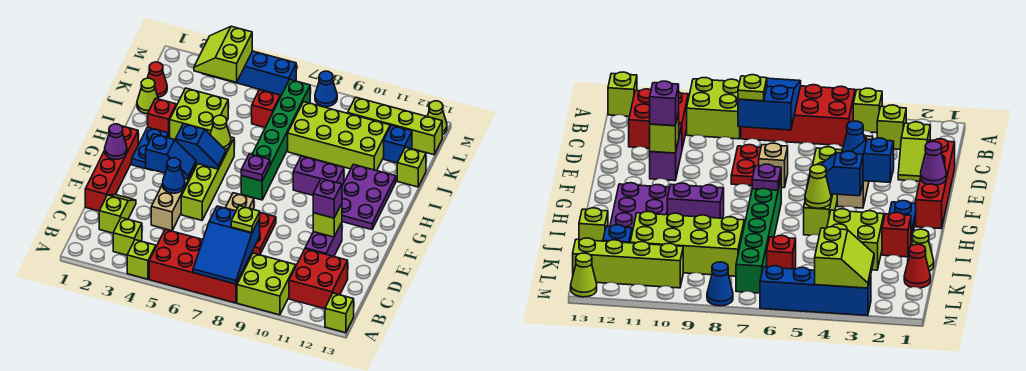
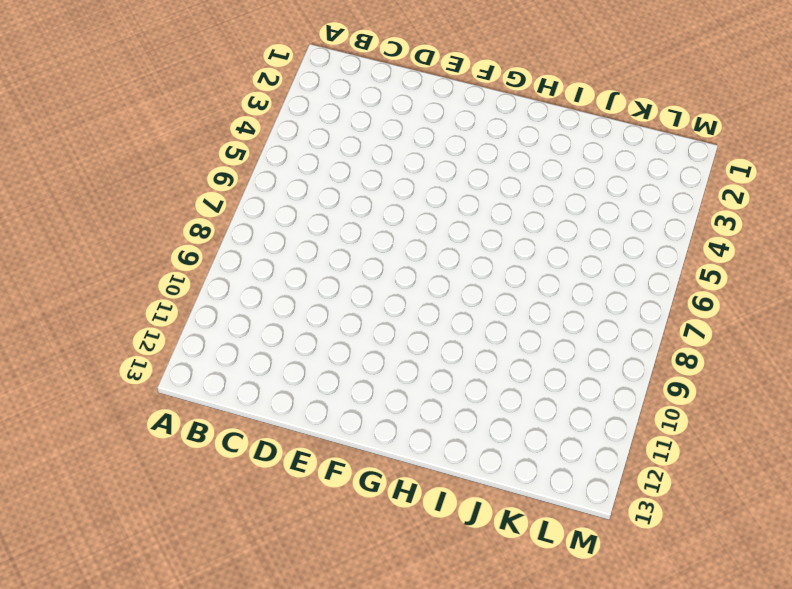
none -> lime brick A4 level 1
none -> red brick A5:B8 level 1
none -> lime brick A9:B10 level 1
none -> lime brick A13 level 1

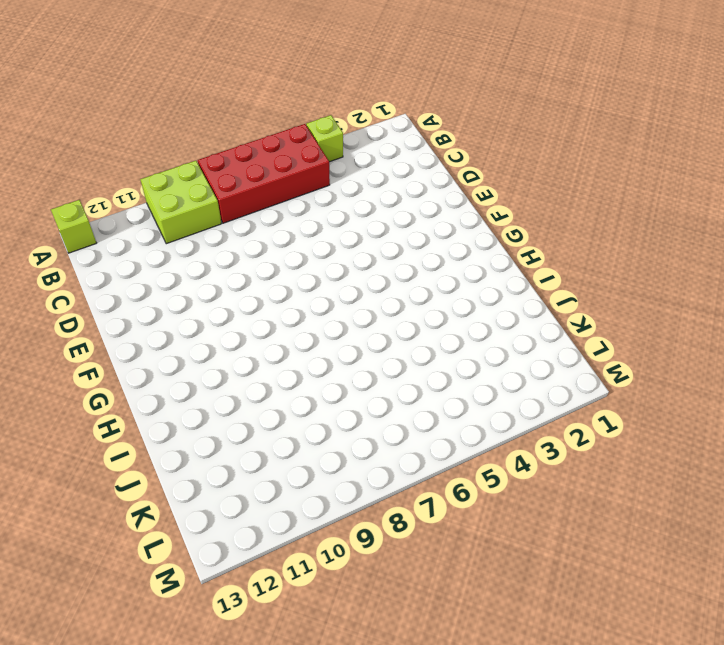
none -> lime brick B3 level 1
none -> red brick B11:C12 level 1
none -> lime slope C2:D2 level 1 top C
none -> red brick D1:G1 level 1

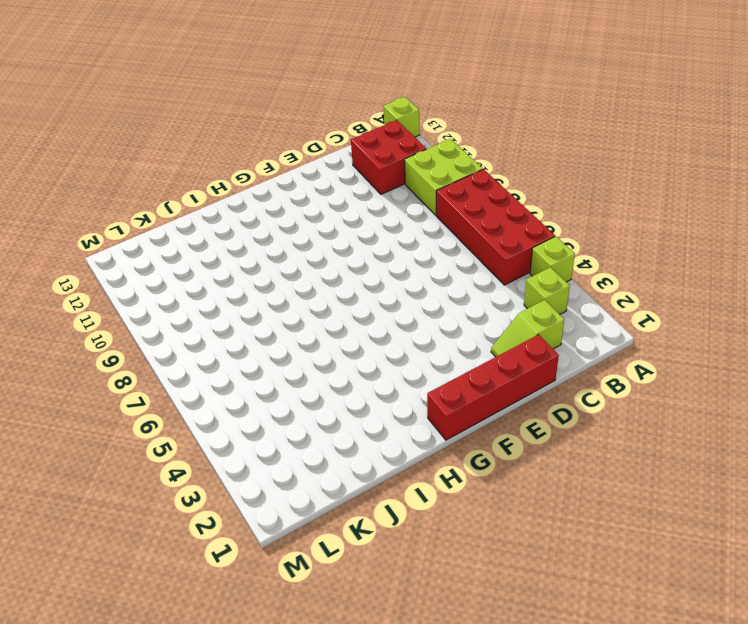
none -> tan brick D4:F4 level 1
none -> red plate D8:E8 level 1
none -> purple brick D11:E11 level 1
none -> lime brick E5:H5 level 1

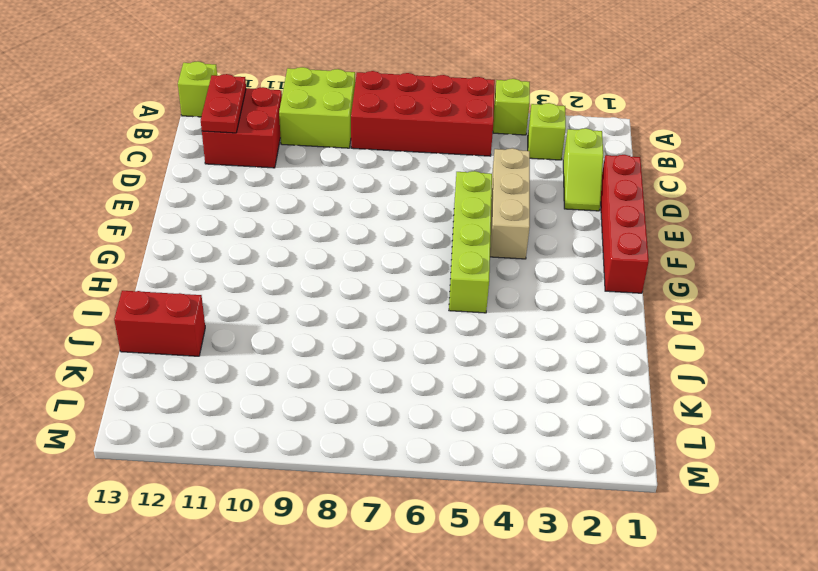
red plate B12:C12 level 2 -> red plate D8:E8 level 1
red brick J12:J13 level 1 -> lime brick J13 level 1
none -> purple brick D11:E11 level 1
none -> tan brick E7 level 1
none -> blue plate G2:H2 level 1
none -> green brick G7:L7 level 1

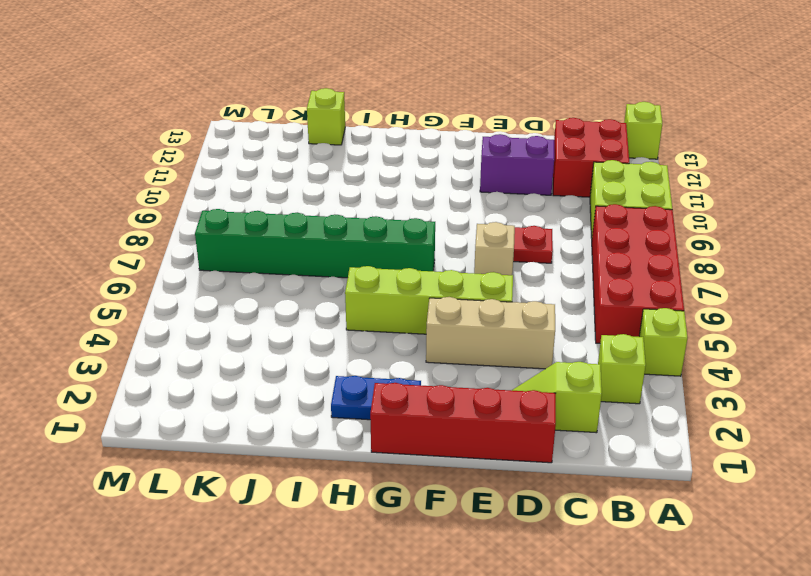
none -> purple plate G11:I12 level 1
none -> purple brick H9:H10 level 1
none -> red brick I2 level 1
none -> lime brick I3:J4 level 1

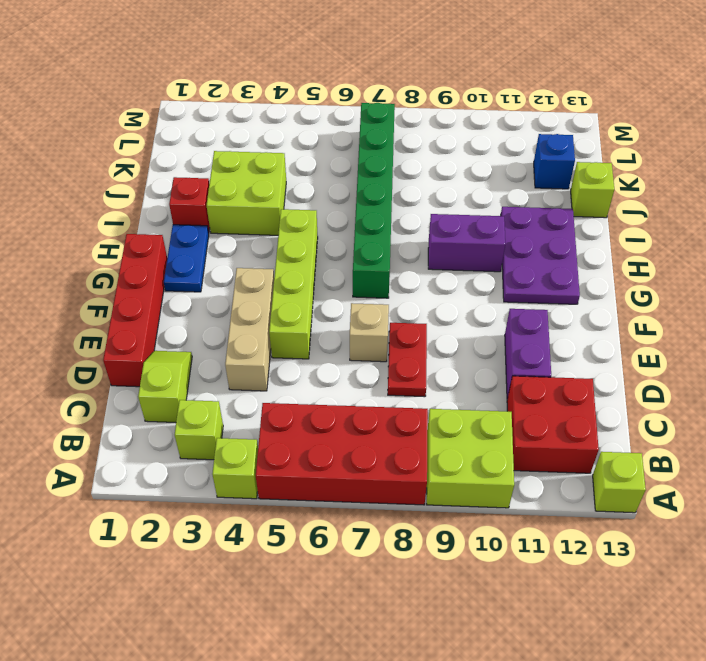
none -> lime cone J1 level 1
none -> lime brick J8:K11 level 1
none -> red cone K1 level 1
none -> red brick K6 level 1

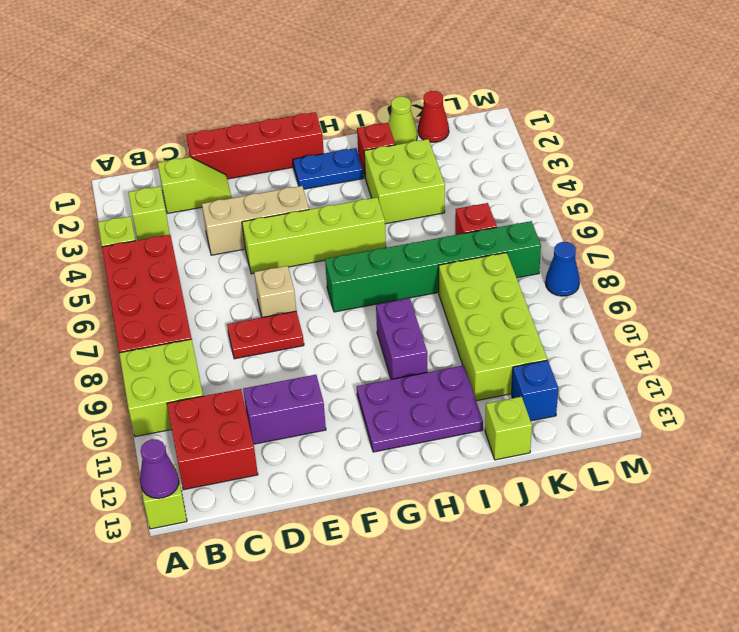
purple cone A13 level 2 -> purple cone F1 level 2
none -> lime brick L10:L13 level 1
none -> blue brick M3:M6 level 1
none -> lime cone M13 level 1
none -> blue slope A7:C8 level 2 top C

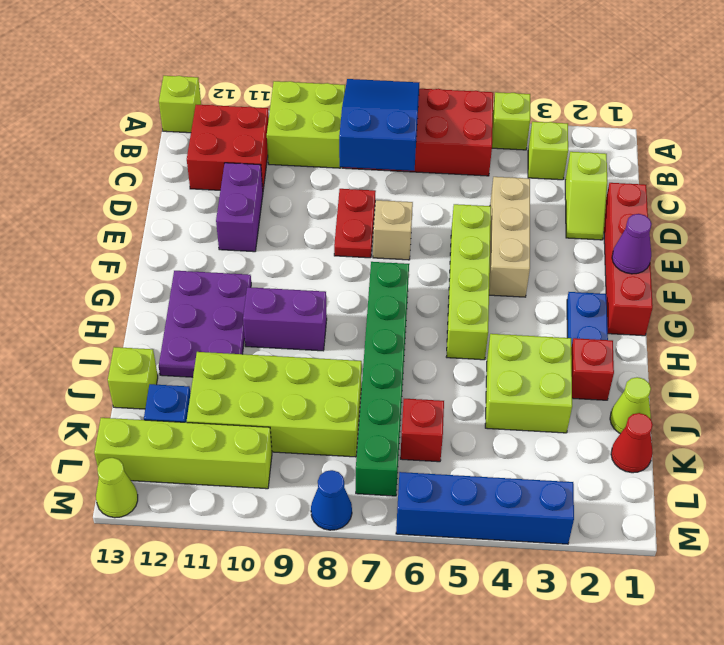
none -> blue cone E4 level 2
none -> lime brick E11 level 2
none -> blue slope F3:F4 level 2 top 3
none -> blue slope G4:G5 level 2 top 4

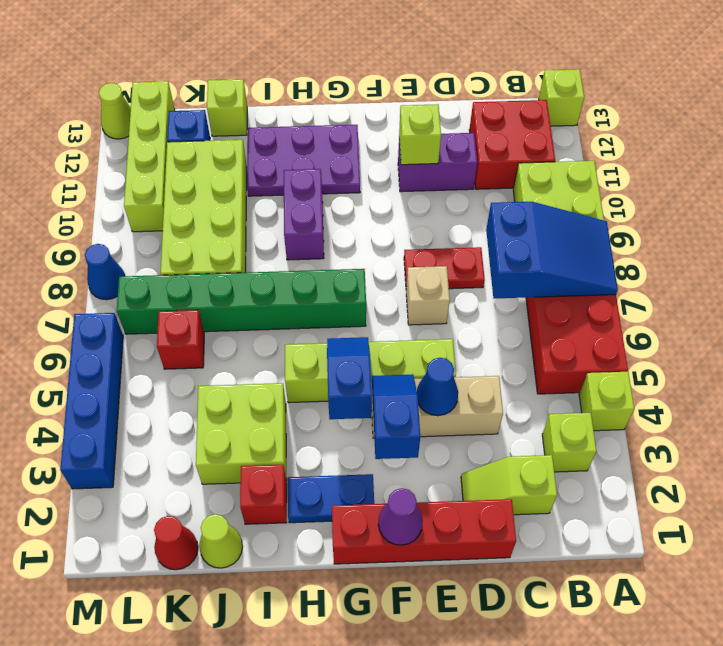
none -> purple plate G7 level 2
none -> lime cone H5 level 2
none -> lime slope L3:M4 level 2 top 4
none -> lime plate C8 level 3

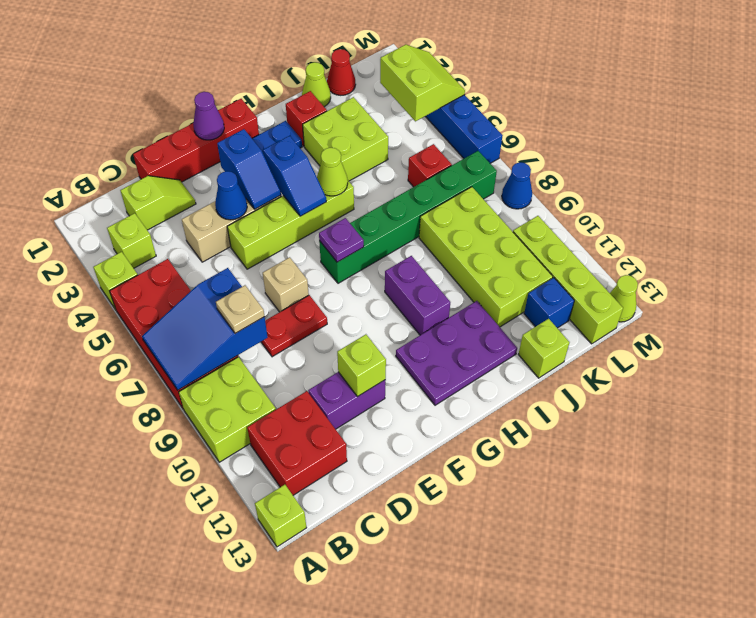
tan plate C8 level 3 -> lime plate C8 level 3
lime slope L3:M4 level 2 top L -> lime slope L3:M4 level 2 top 4
none -> purple brick E11 level 3

